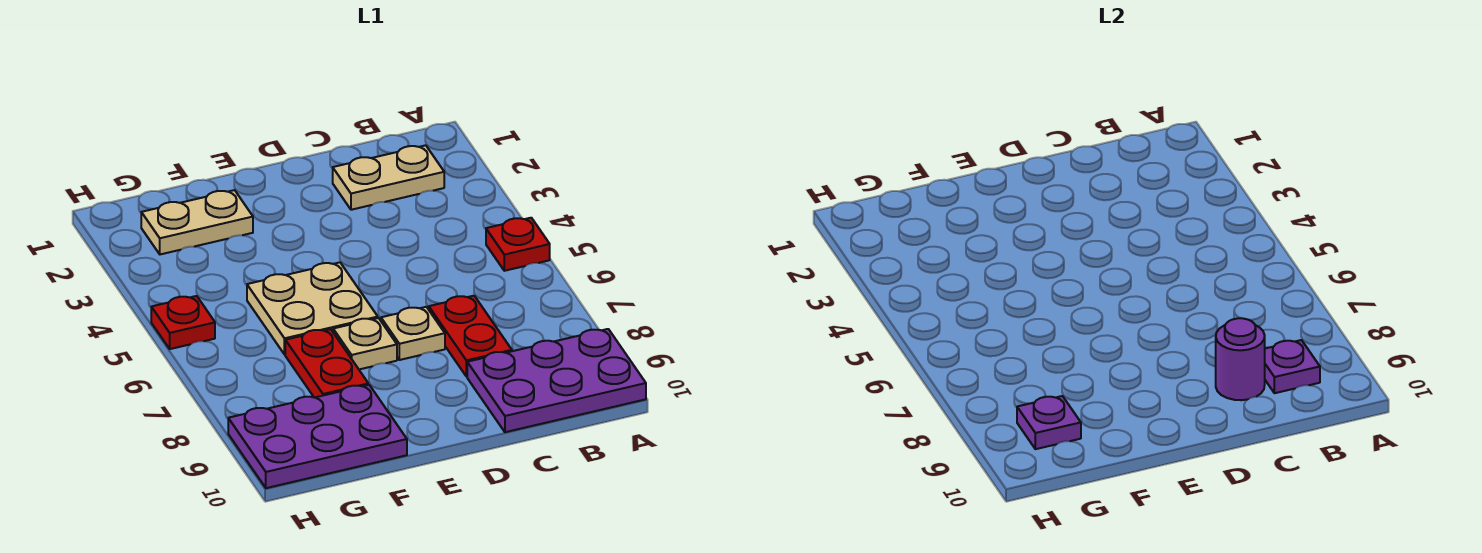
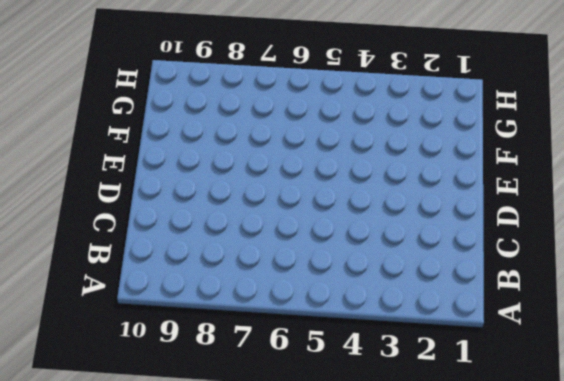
none -> red plate A5 level 1
none -> purple plate A9:C10 level 1
none -> tan plate B2:C2 level 1

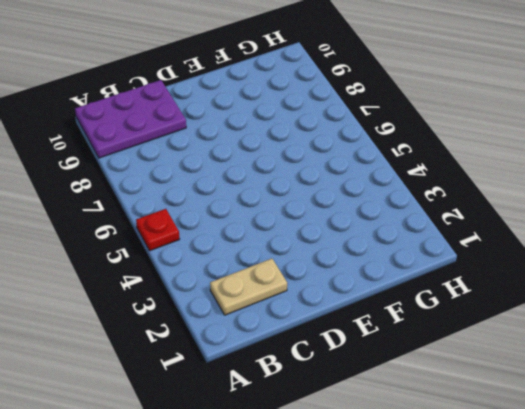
none -> red plate C7:C8 level 1
none -> tan plate D7 level 1
none -> tan plate E5:F6 level 1

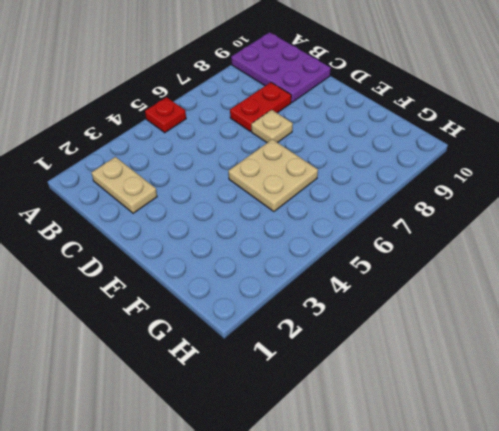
none -> tan plate E7 level 1
none -> tan plate F2:G2 level 1
none -> red plate F7:F8 level 1

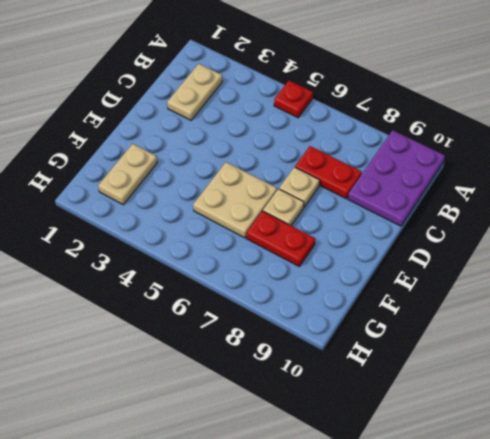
none -> purple plate F9:H10 level 1
none -> red plate H5 level 1
none -> purple plate B9 level 2

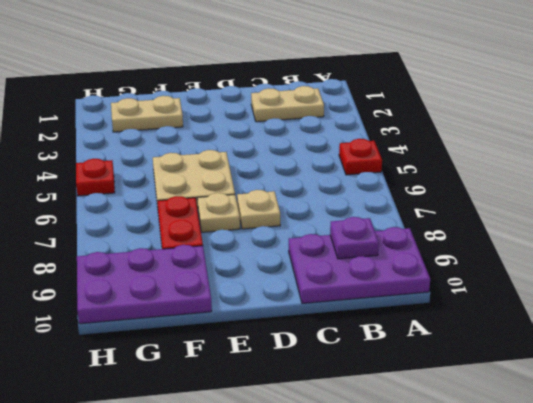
none -> red plate C7:C8 level 1
none -> purple round brick C9 level 2
none -> purple plate G9 level 2

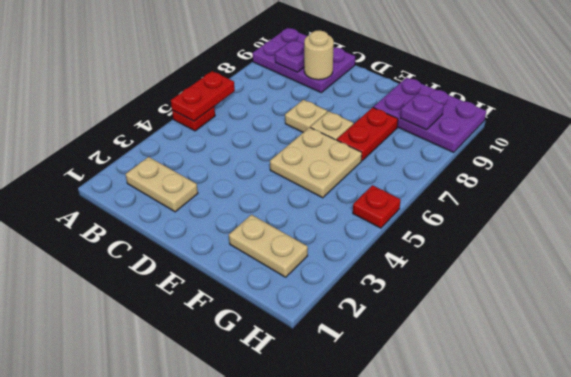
red plate A5:A6 level 2 -> red plate C7:C8 level 1
tan round brick C9 level 2 -> purple round brick C9 level 2

